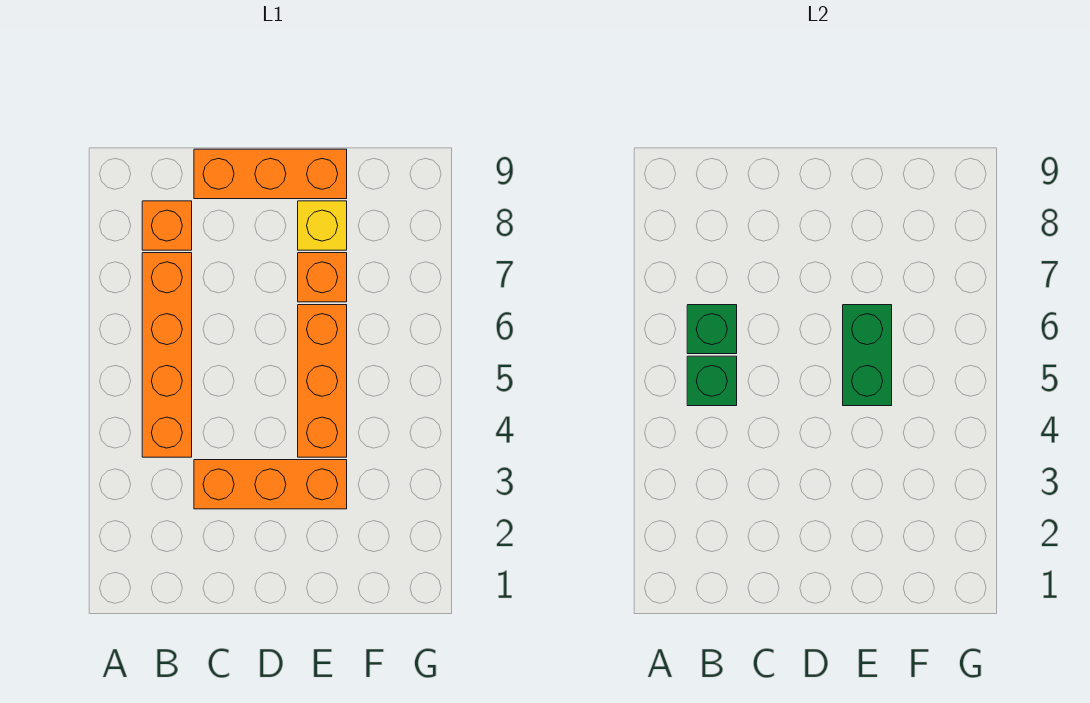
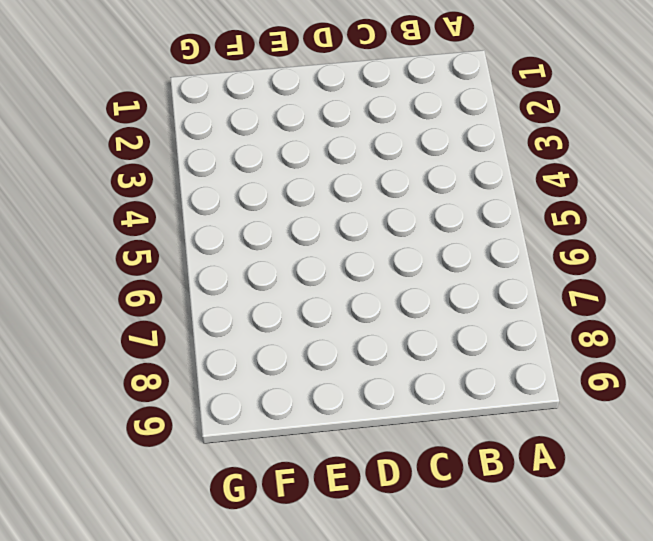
none -> orange brick B4:B7 level 1
none -> orange brick B8 level 1

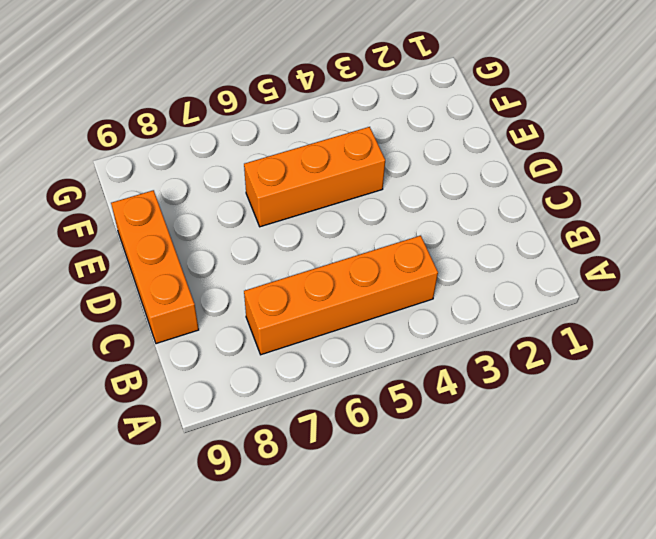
none -> orange brick B8 level 1
none -> orange brick C3:E3 level 1

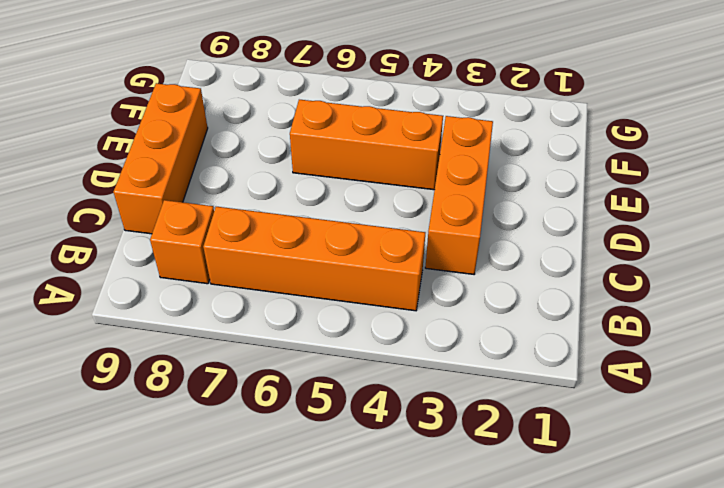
none -> orange brick E7 level 1
none -> yellow brick E8 level 1

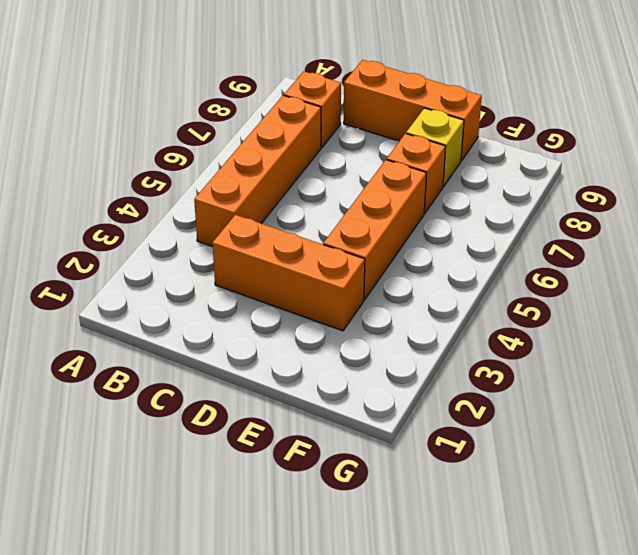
none -> green brick B5 level 2
none -> green brick B6 level 2

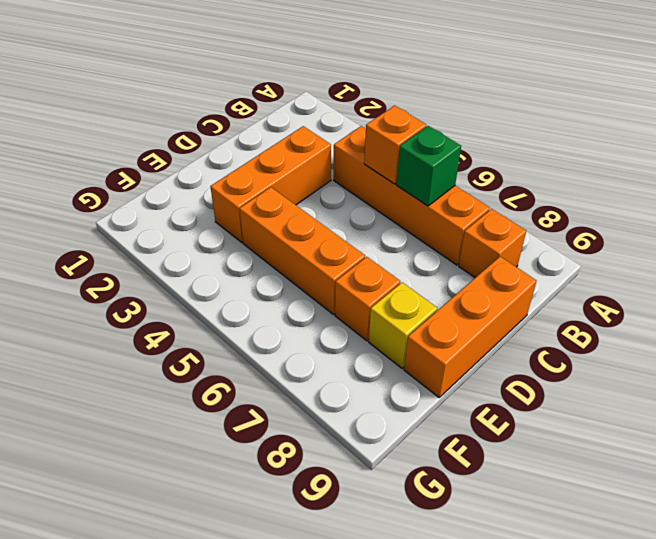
orange brick B5 level 2 -> green brick B5 level 2
none -> green brick E5:E6 level 2

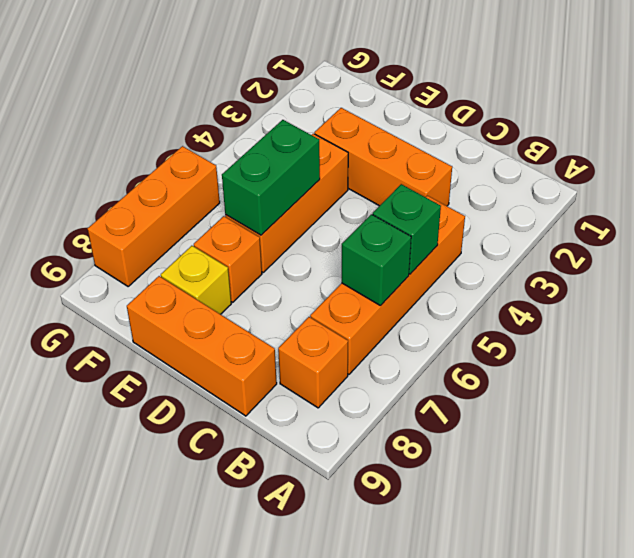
orange brick G6:G8 level 1 -> none

